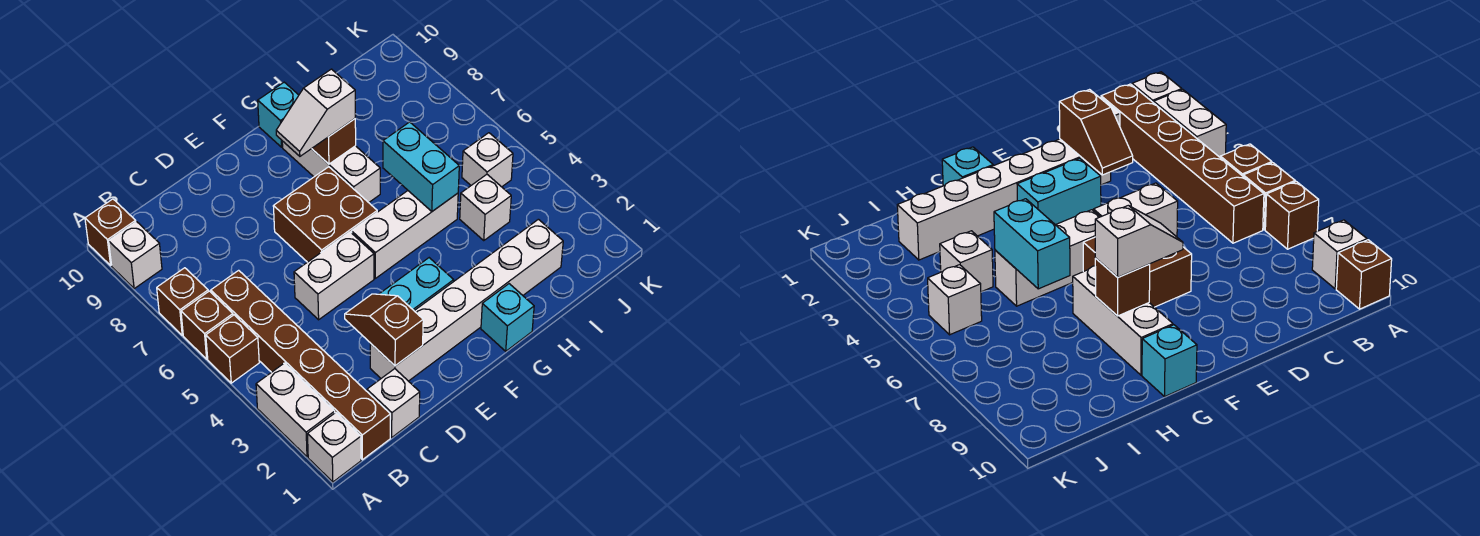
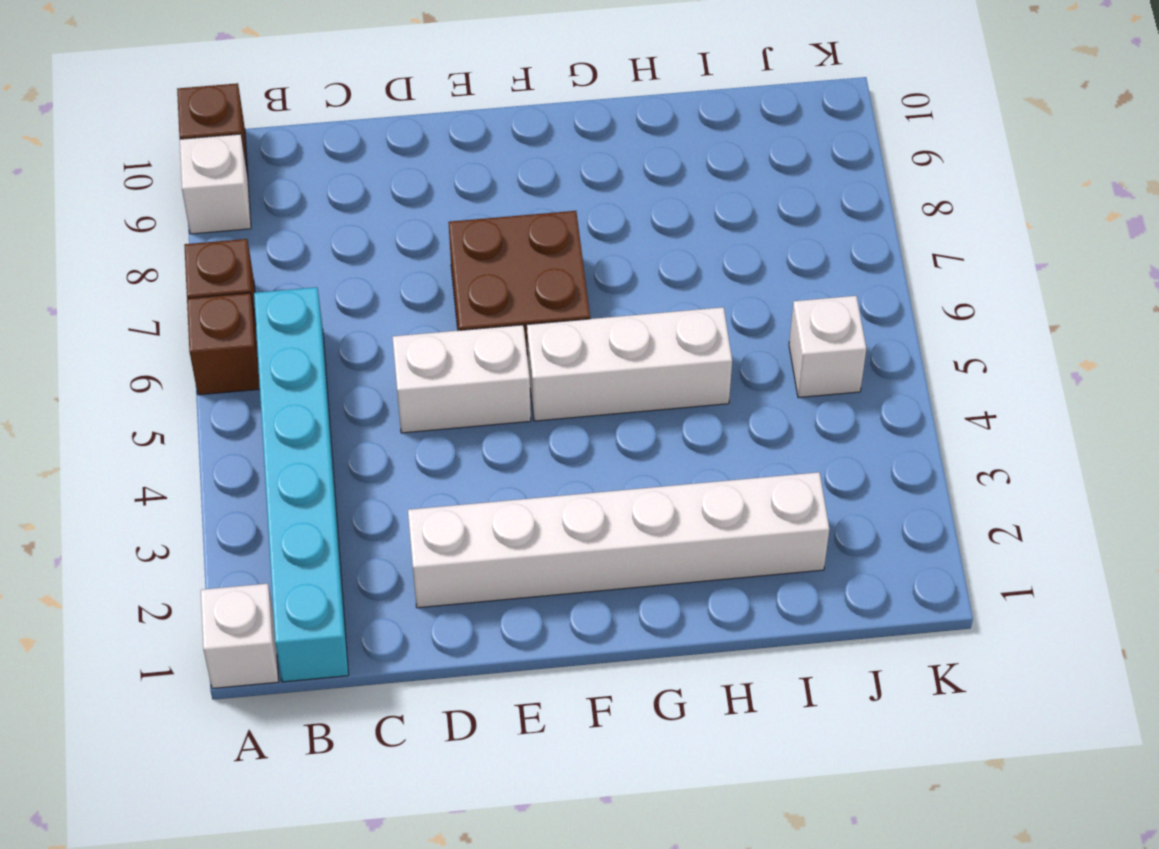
cyan brick B1:B6 level 1 -> brown brick B1:B6 level 1
none -> white brick A2:A3 level 1
none -> brown brick A5 level 1
none -> white brick C1 level 1

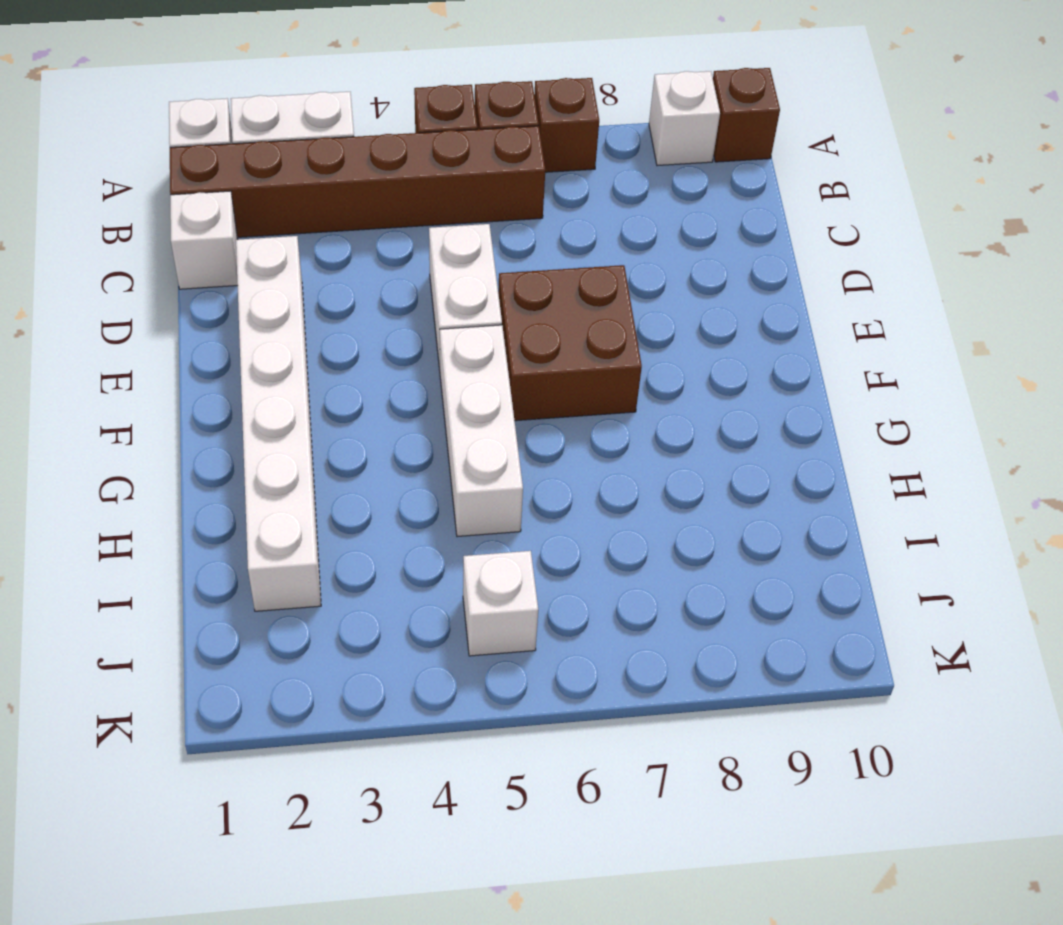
none -> cyan brick E3:F3 level 1
none -> cyan brick G1 level 1
none -> white brick G7:G9 level 1

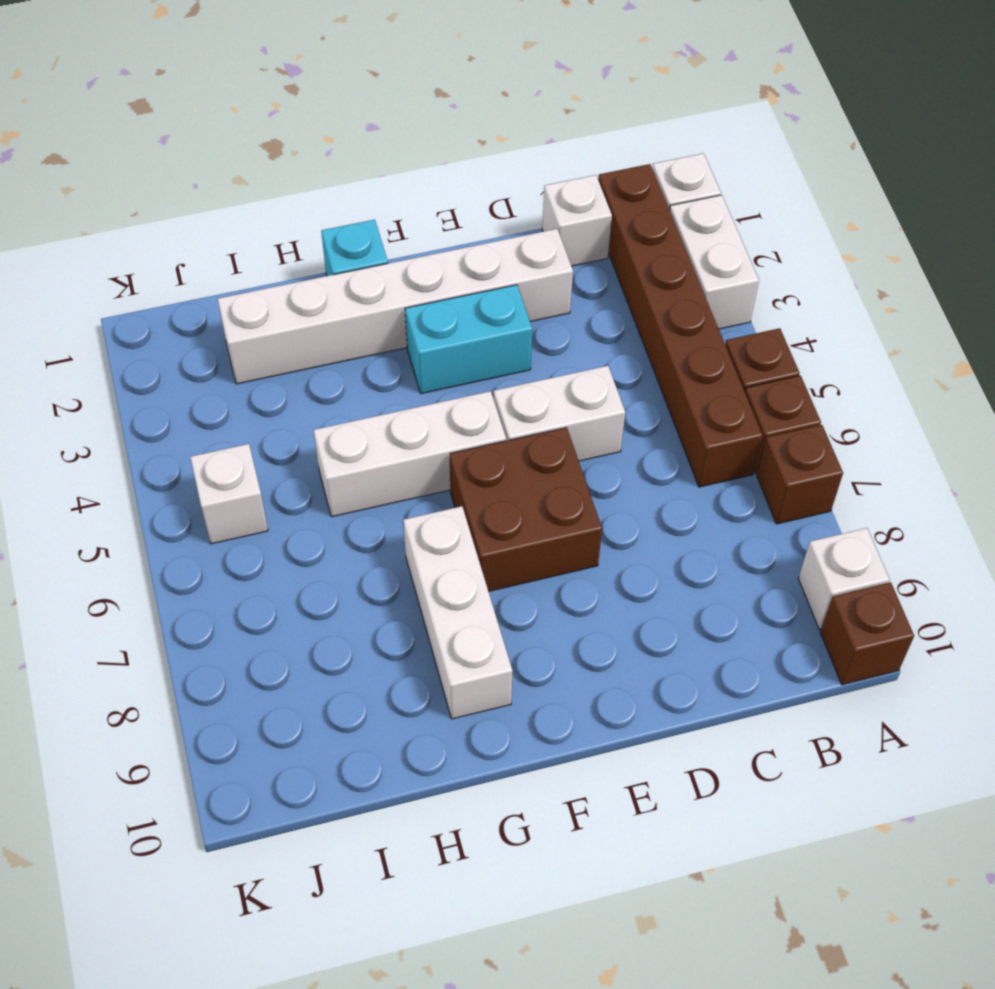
none -> cyan brick G10 level 1
none -> white brick I4 level 1
none -> brown slope D2:D3 level 2 top 2

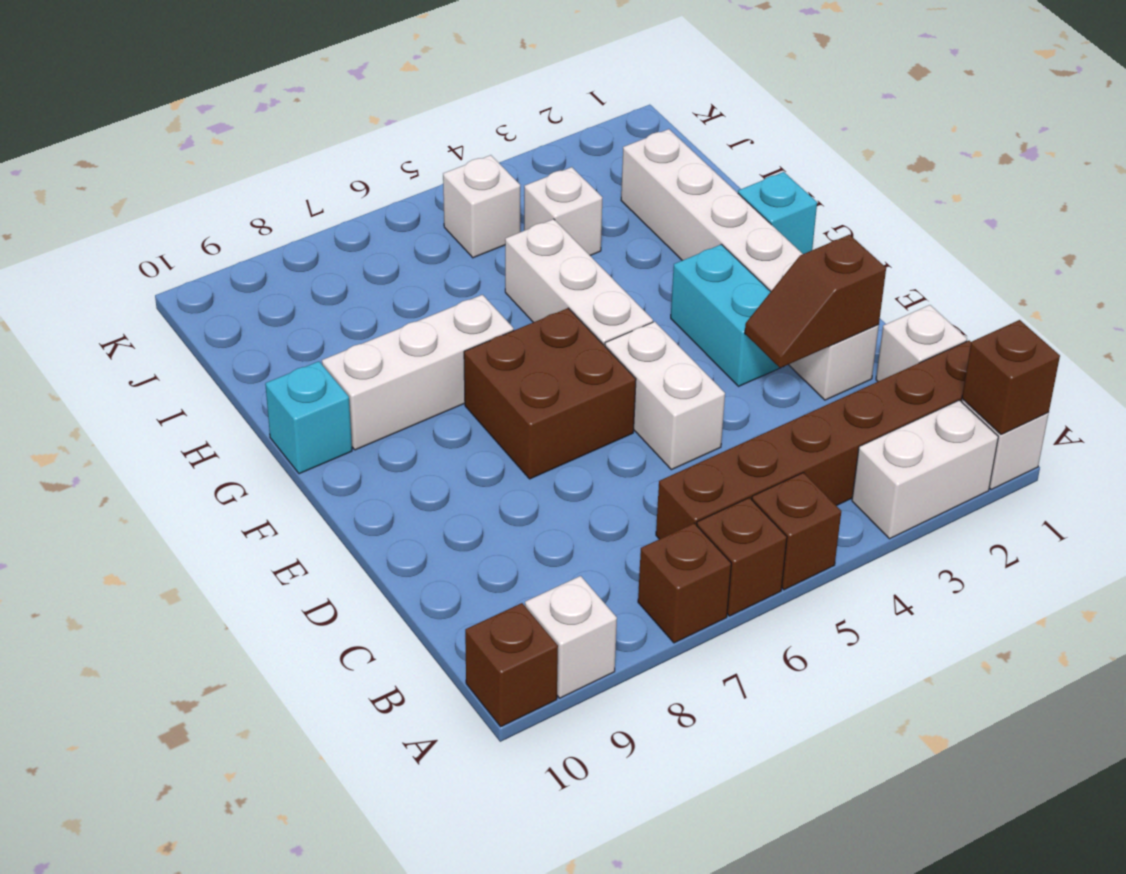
brown brick A1 level 2 -> brown brick G8 level 2
none -> cyan brick H5:H6 level 2
none -> white slope F8:G8 level 3 top G

